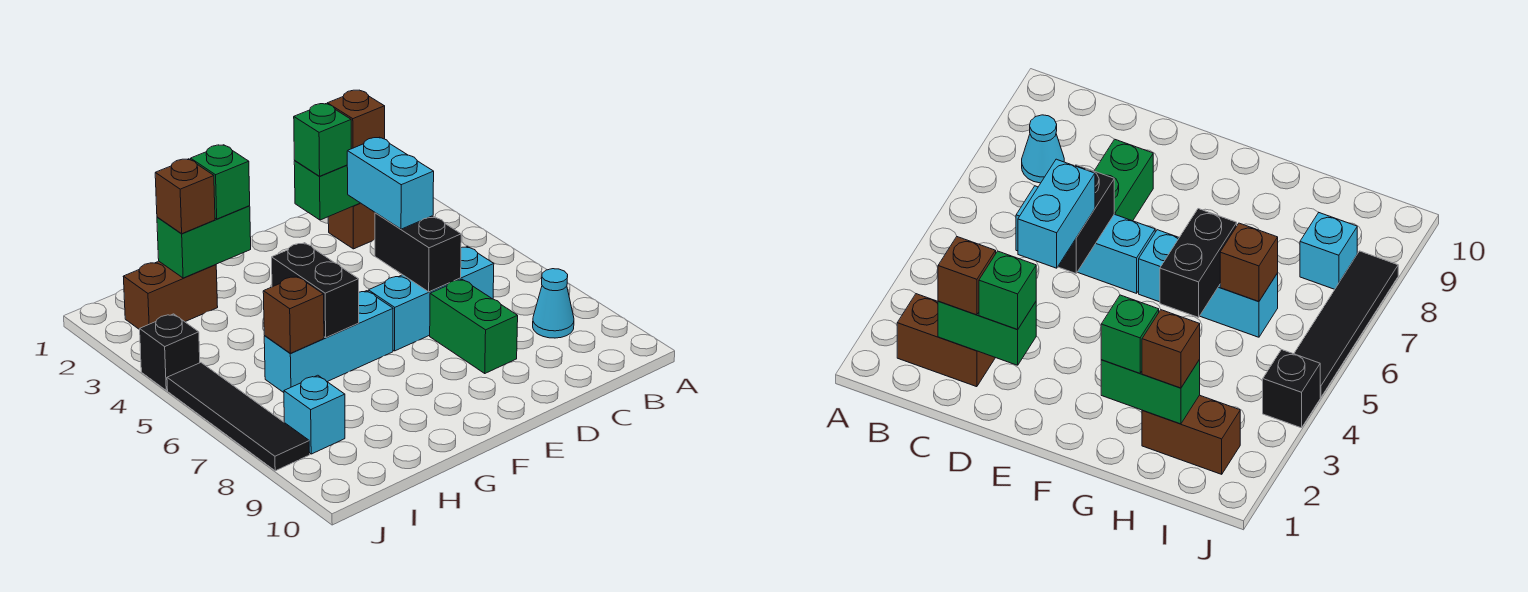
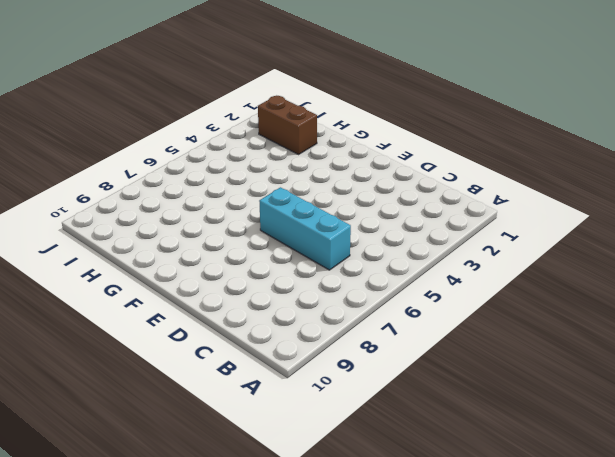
none -> brown brick B2:C2 level 1
none -> cyan cone B8 level 1
none -> green brick D7:D8 level 1

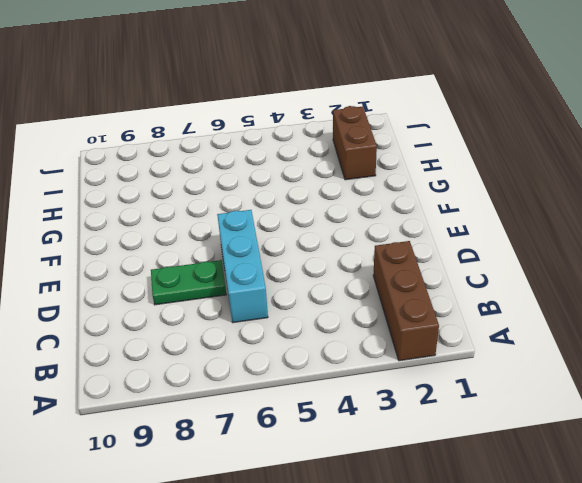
brown brick A2:C2 level 1 -> brown brick B2:C2 level 1
green plate D7:D8 level 1 -> green brick D7:D8 level 1
none -> cyan cone B8 level 1
none -> cyan brick F6:H6 level 1
none -> cyan brick I8 level 1

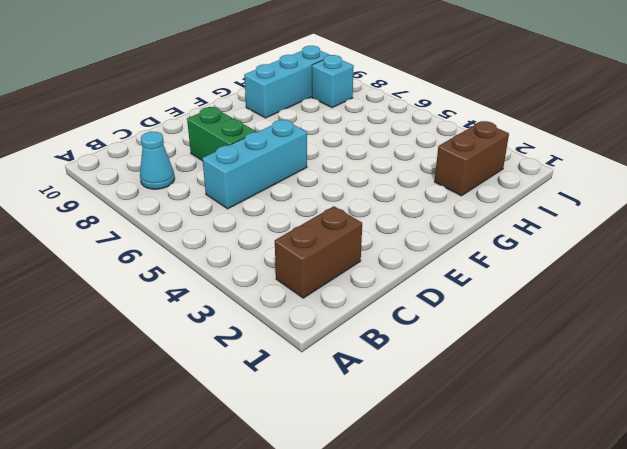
cyan brick G9:I9 level 1 -> cyan brick F6:H6 level 1
none -> black brick J4 level 1
none -> black tile J5:J8 level 1
none -> green brick C2:D2 level 2

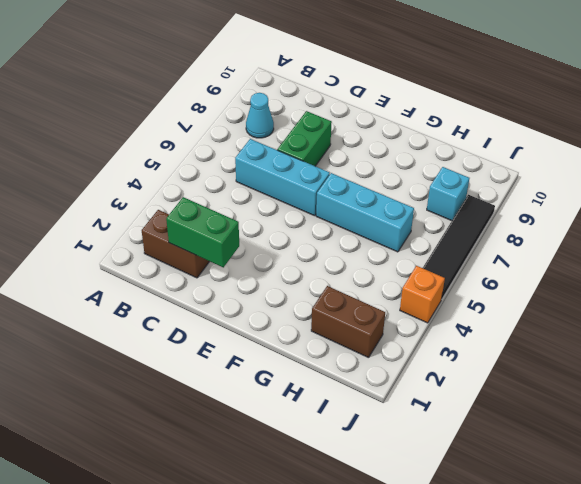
orange brick J4 level 1 -> black brick J4 level 1
none -> black brick D5:D6 level 2
none -> green brick G2:H2 level 2
none -> black brick G5:G6 level 2

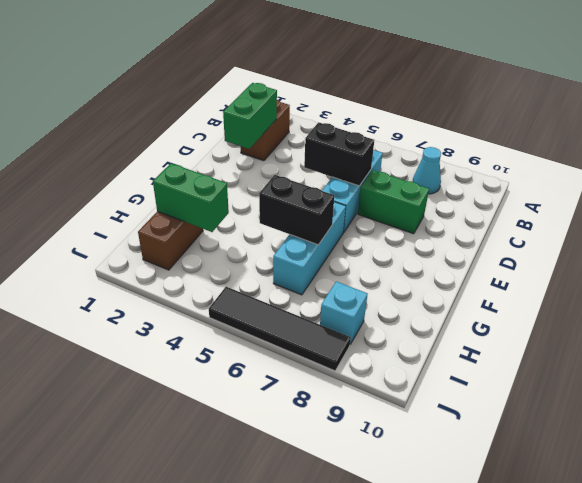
green brick H2:H3 level 2 -> green brick G2:H2 level 2
none -> black brick J4 level 1
none -> brown brick H6 level 2
none -> brown brick C2 level 3

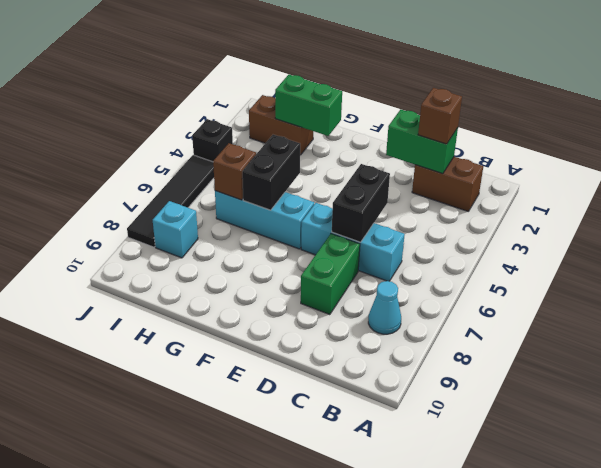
none -> green brick D2 level 3
none -> cyan brick D4:D5 level 3
none -> green brick G2 level 3

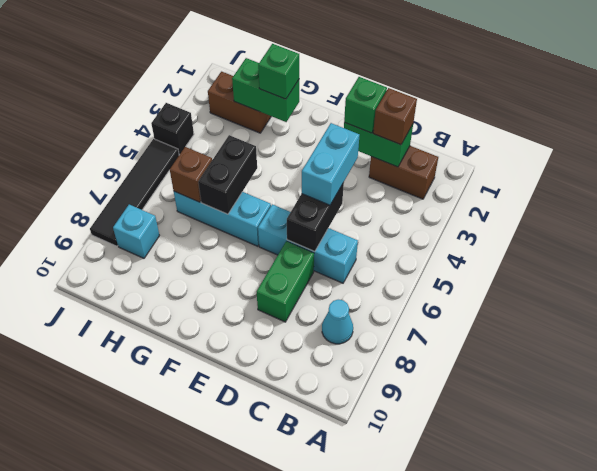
none -> brown brick H2 level 3

